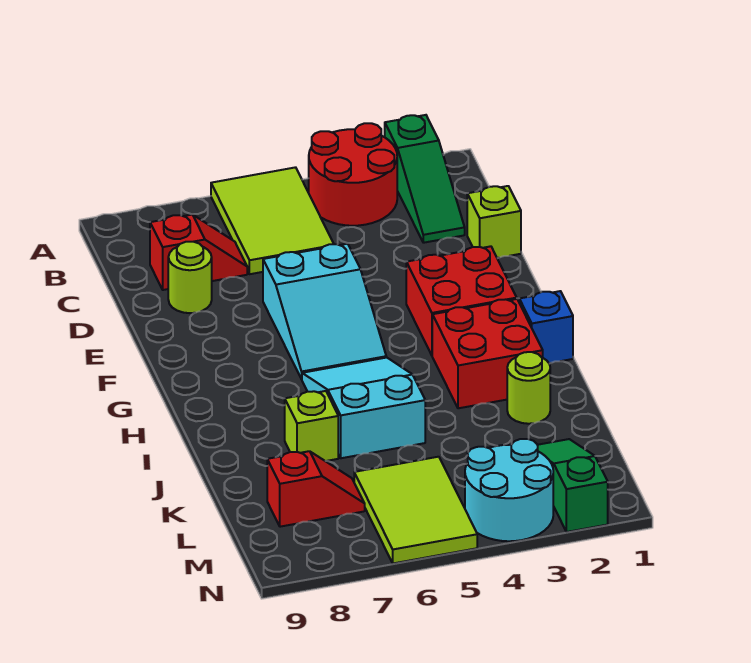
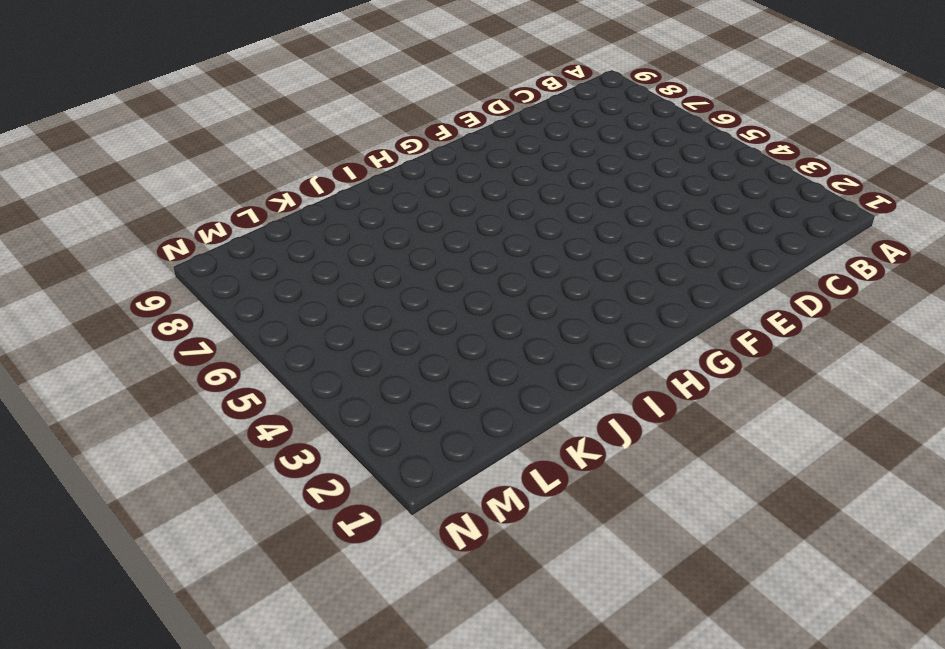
none -> green slope A2:C2 level 1 top A
none -> red round brick A3:B4 level 1
none -> lime tile A5:C6 level 1

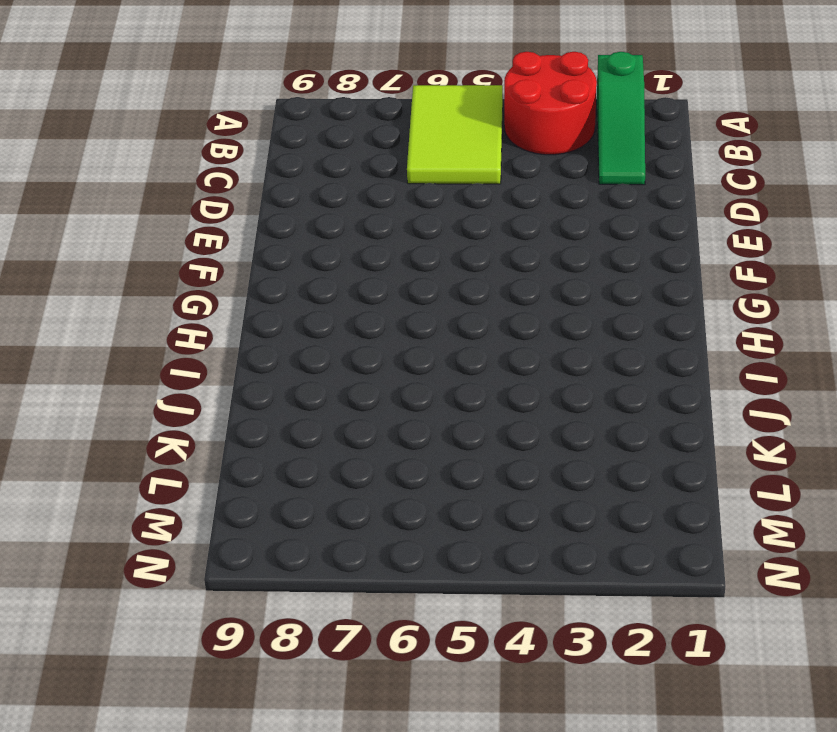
none -> red slope C7:C8 level 1 top 8
none -> lime brick D1 level 1
none -> lime round brick D8 level 1

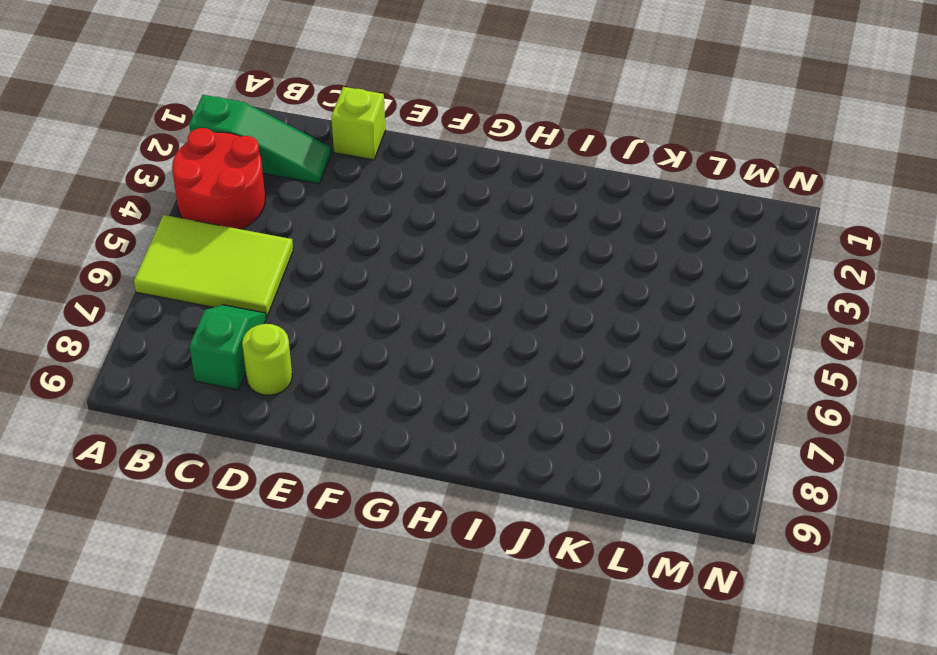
green slope C7:C8 level 1 top 8 -> red slope C7:C8 level 1 top 8
none -> cyan slope E5:G6 level 1 top E
none -> red brick F2:G3 level 1
none -> blue brick H1 level 1

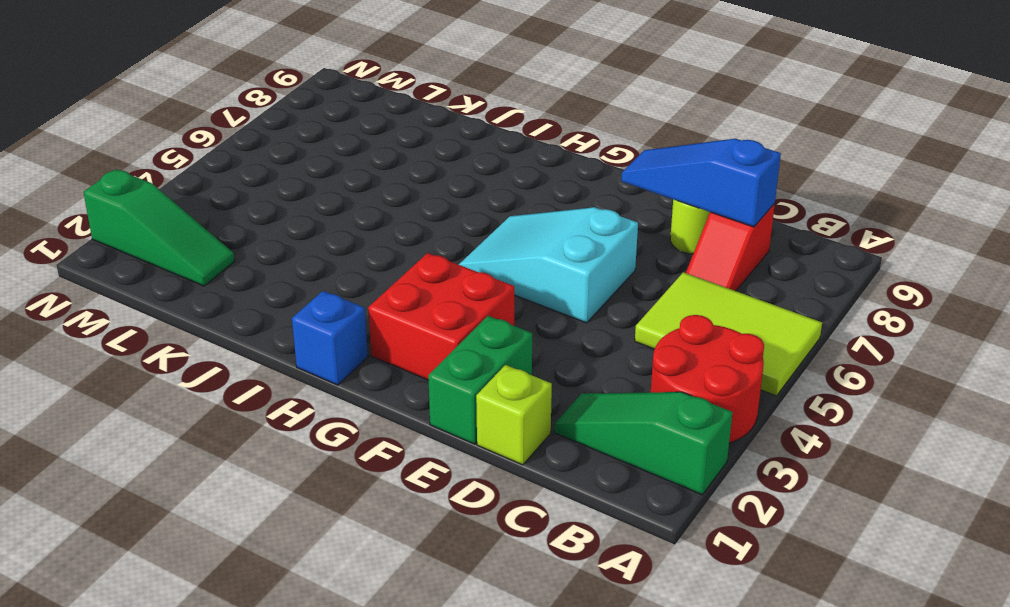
blue slope C8:E8 level 2 top C -> none
green brick E1:E2 level 1 -> none
none -> red brick H2:I3 level 1
none -> cyan slope H5:J6 level 1 top J
none -> lime round brick J2 level 1

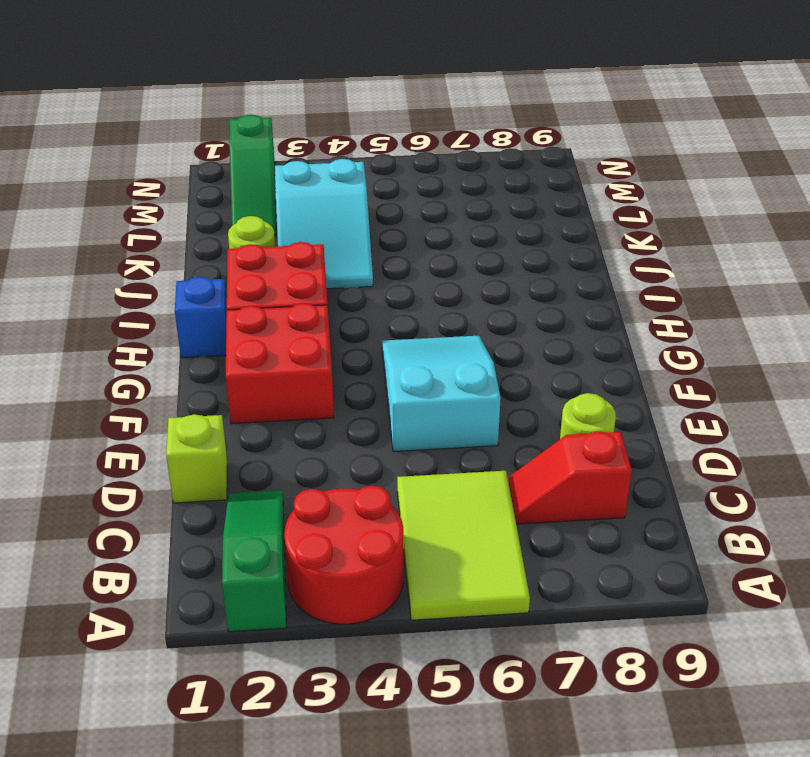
cyan slope J3:L4 level 1 top L -> cyan slope H5:J6 level 1 top J
none -> lime brick J7 level 1
none -> lime tile L5:N6 level 1
none -> red slope L7:L8 level 1 top 8

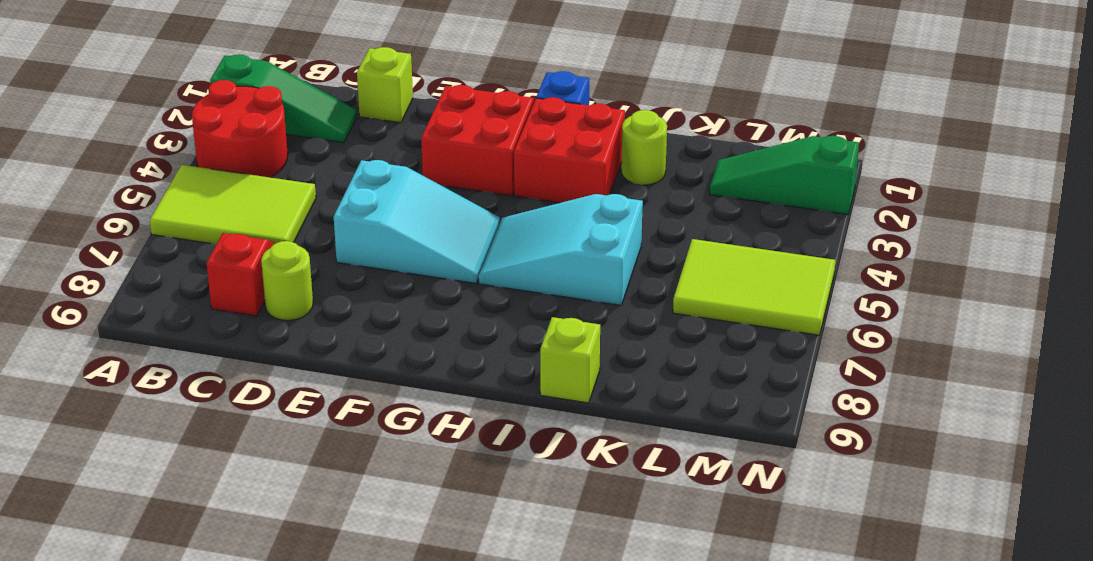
lime brick J9 level 1 -> lime brick J7 level 1
none -> red slope L7:L8 level 1 top 8
none -> cyan round brick M3:N4 level 1

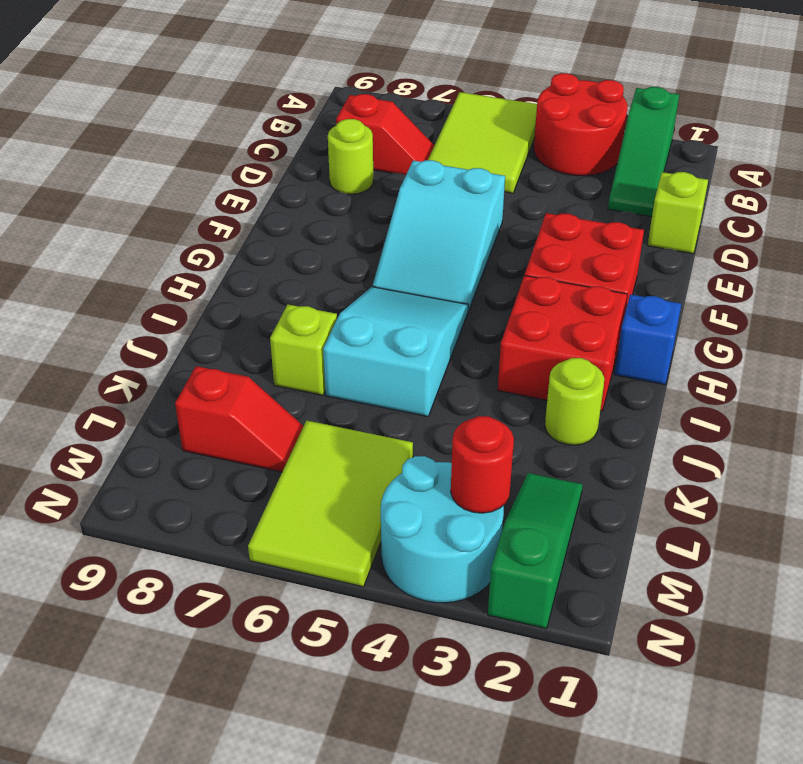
red round brick M3 level 2 -> none

